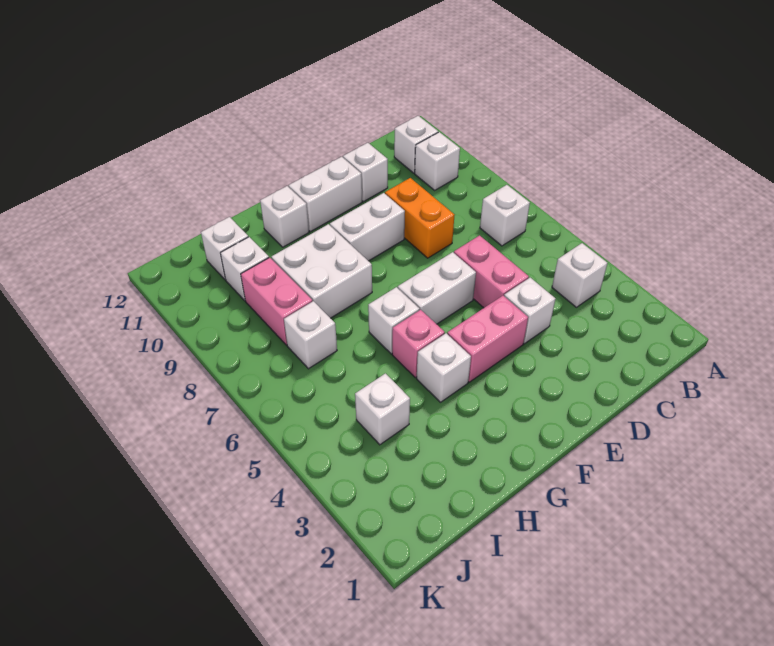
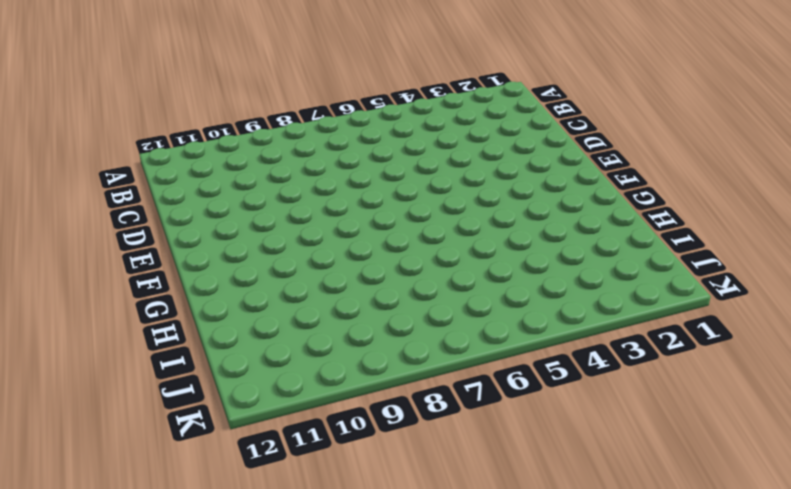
none -> white brick B4 level 1
none -> white brick B7 level 1
none -> white brick B10 level 1

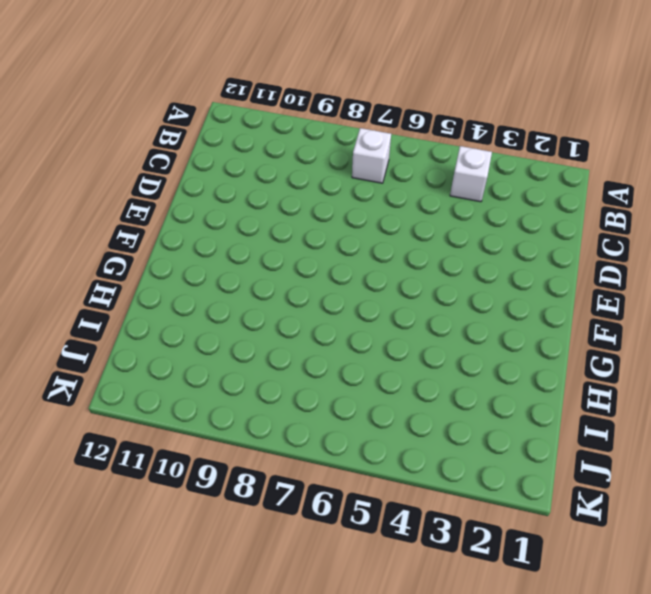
none -> white brick B10 level 1
none -> white brick B11 level 1
none -> white brick D4 level 1

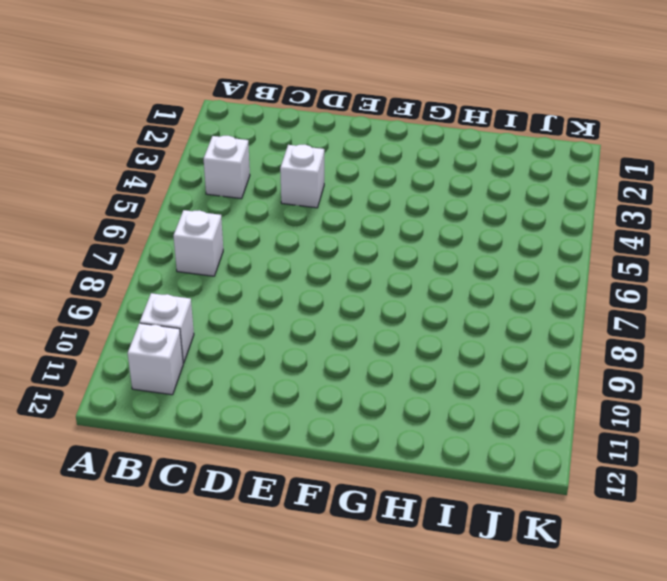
none -> pink brick D5:D6 level 1
none -> orange brick D8:D9 level 1
none -> white brick D11 level 1

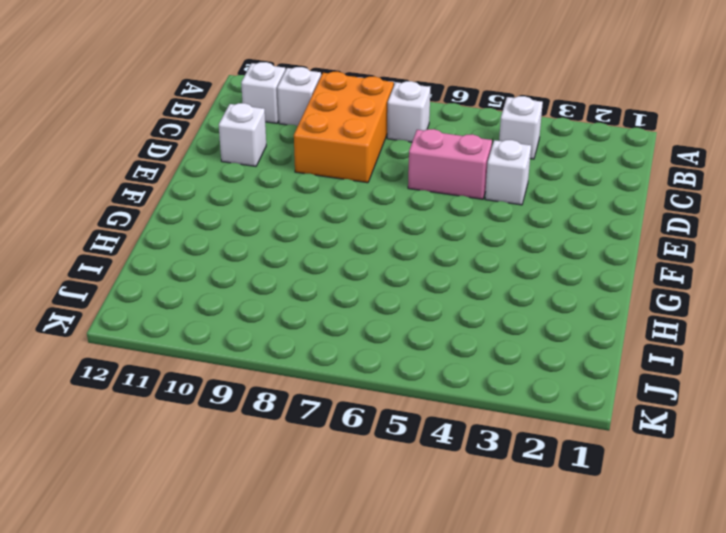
orange brick B8:D9 level 1 -> orange brick D8:D9 level 1
none -> pink brick E4:F4 level 1
none -> white brick E6:F6 level 1
none -> white brick E9:F9 level 1

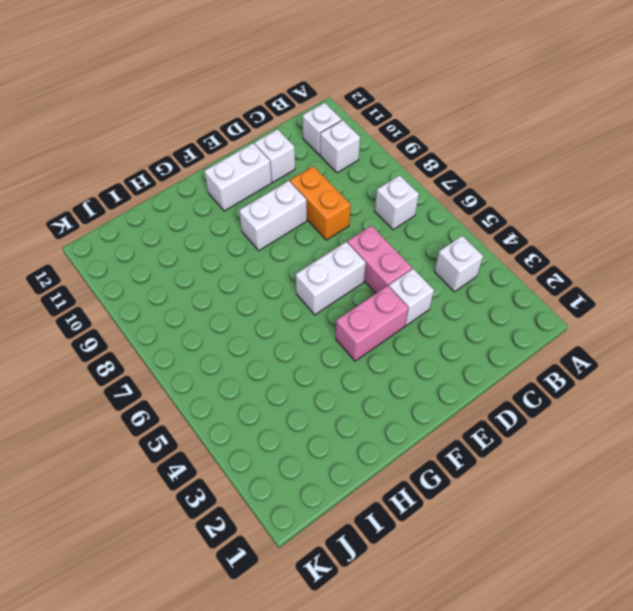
none -> white brick G4 level 1
none -> pink brick G5 level 1
none -> white brick G6 level 1

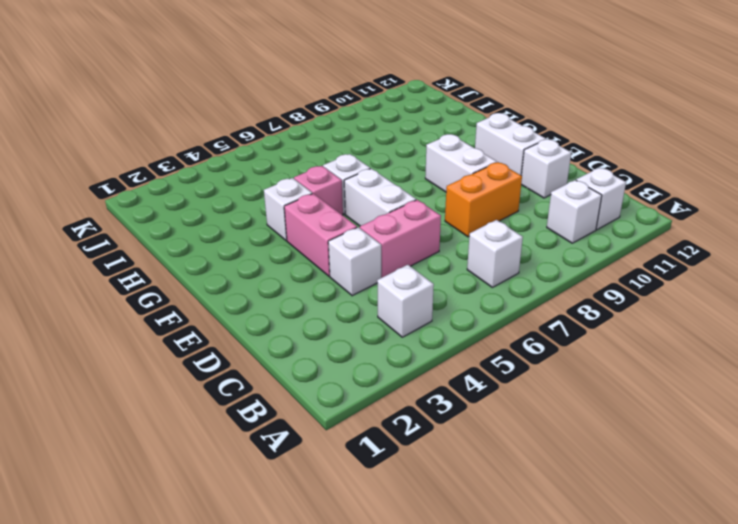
none -> white brick G8:H9 level 1
none -> white brick G11 level 1
none -> white brick I4 level 1

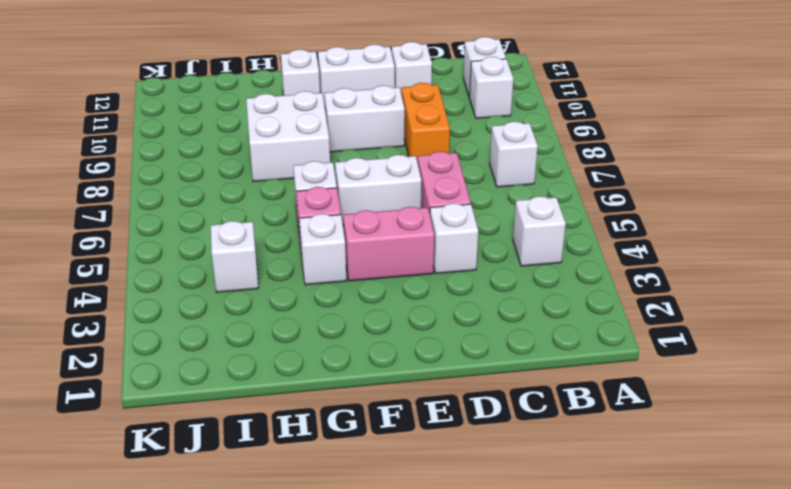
none -> white brick I7 level 1
none -> pink brick I8:I9 level 1
none -> white brick I10 level 1

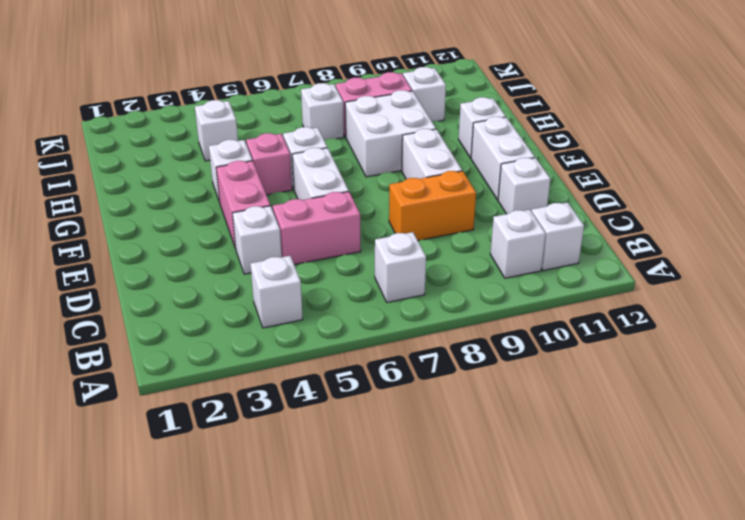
none -> white brick I11 level 1

